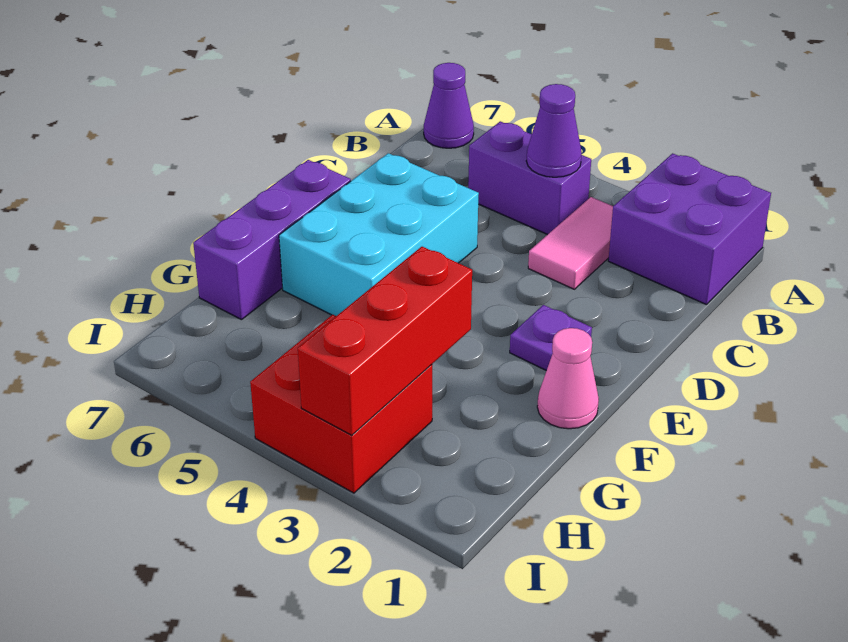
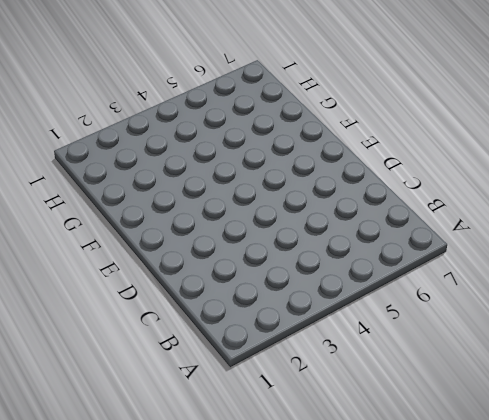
none -> purple brick A1:B2 level 1
none -> purple cone A7 level 1

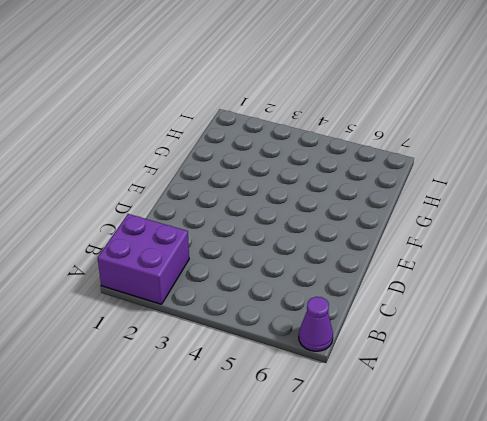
none -> pink tile B3:C3 level 1
none -> purple brick B4:B5 level 1

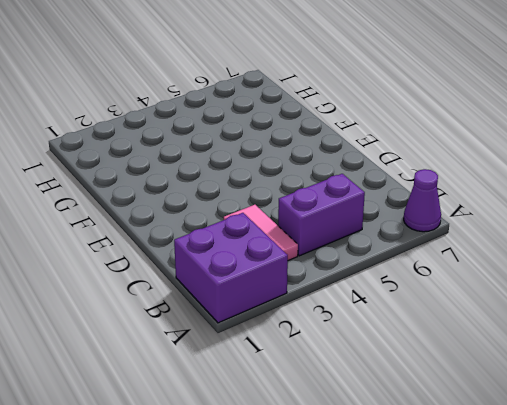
none -> cyan brick D5:F6 level 1
none -> purple plate E2 level 1

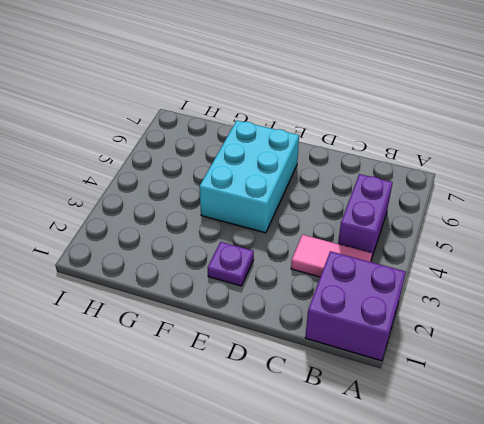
cyan brick E4:F6 level 1 -> cyan brick D5:F6 level 1
none -> purple cone A7 level 1
none -> purple brick E7:G7 level 1

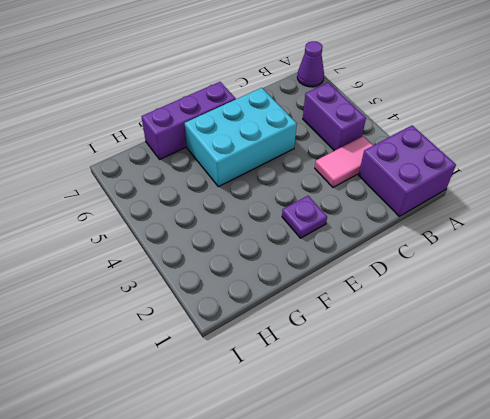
none -> pink cone F1 level 1
none -> red brick H3:I4 level 1

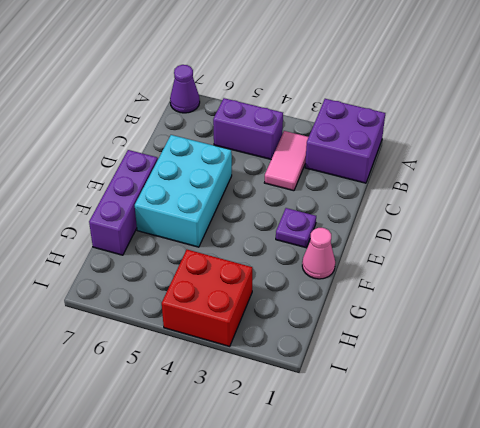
none -> purple cone B4 level 2
none -> red brick G3:I3 level 2

